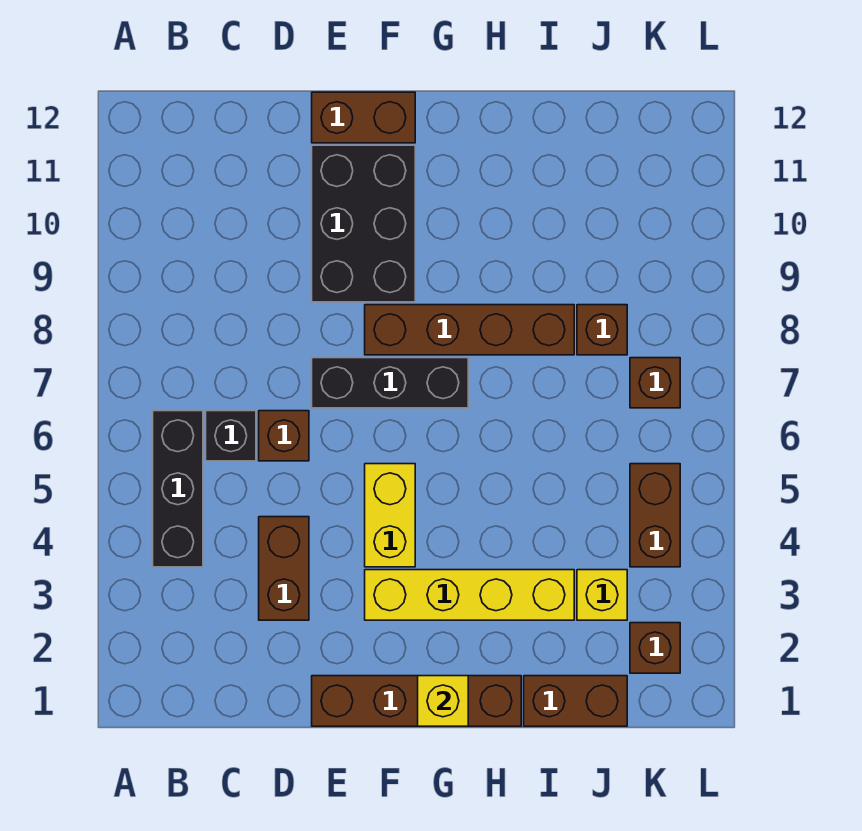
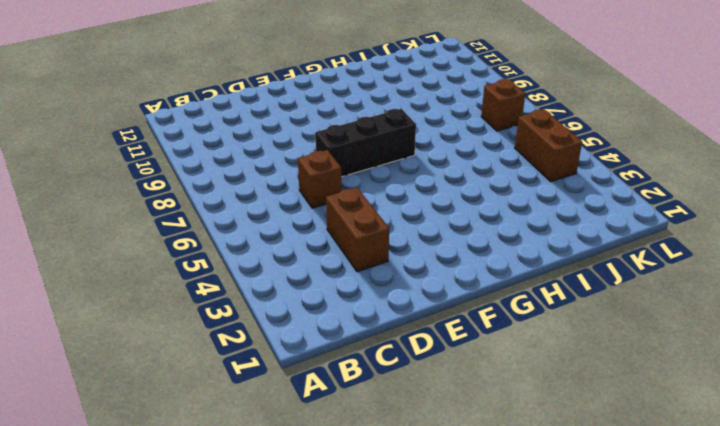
none -> black brick B4:B6 level 1
none -> black brick C6 level 1
none -> brown brick E1:H1 level 1

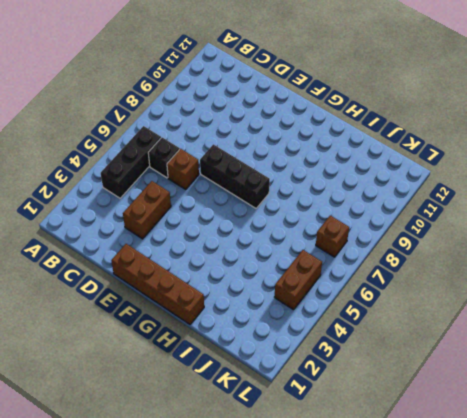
none -> black brick E9:F11 level 1
none -> brown brick E12:F12 level 1
none -> yellow brick F3:I3 level 1

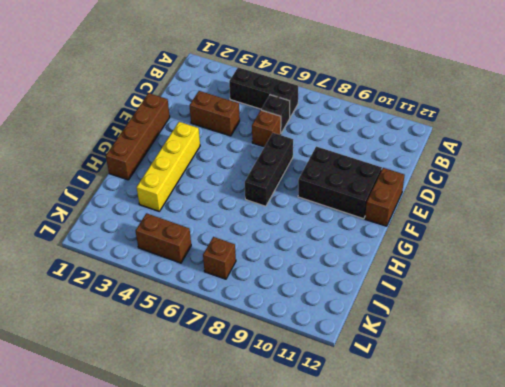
none -> yellow brick F4:F5 level 1
none -> brown brick F8:I8 level 1
none -> brown brick I1:J1 level 1

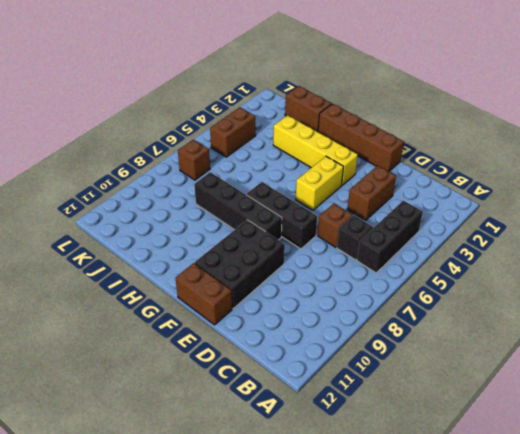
black brick F8:I8 level 1 -> brown brick F8:I8 level 1
none -> yellow brick J3 level 1
none -> brown brick J8 level 1
none -> brown brick K2 level 1

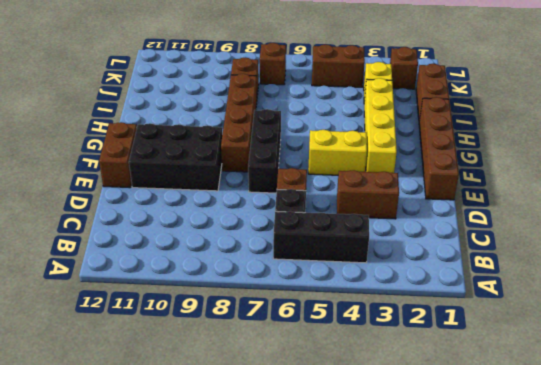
none -> yellow brick G1 level 2

